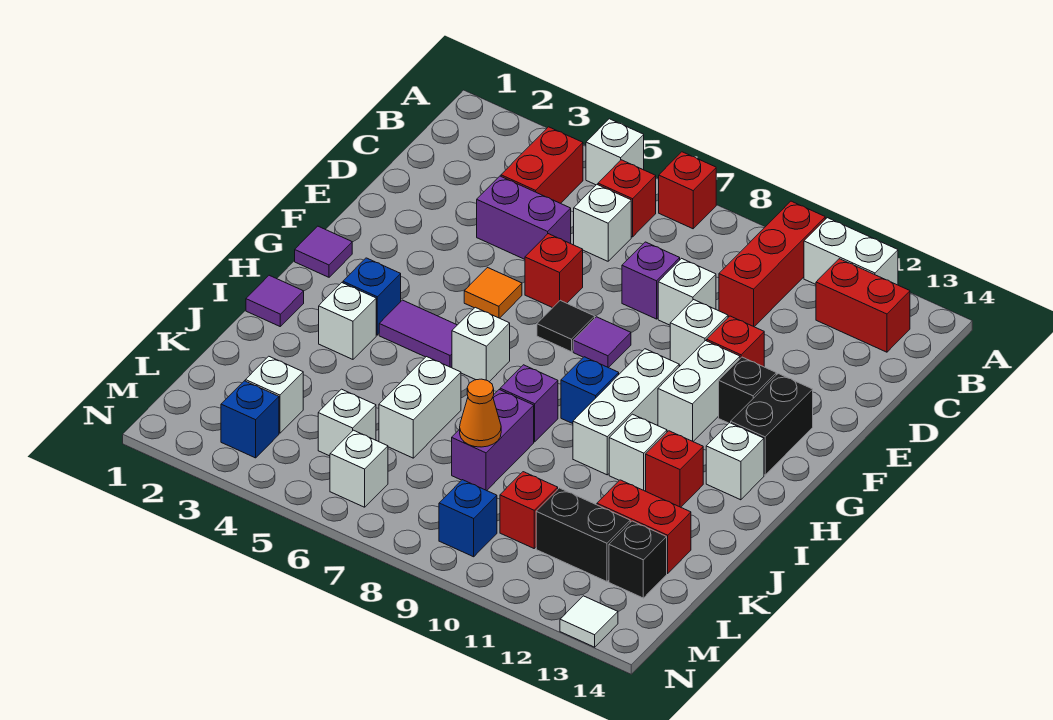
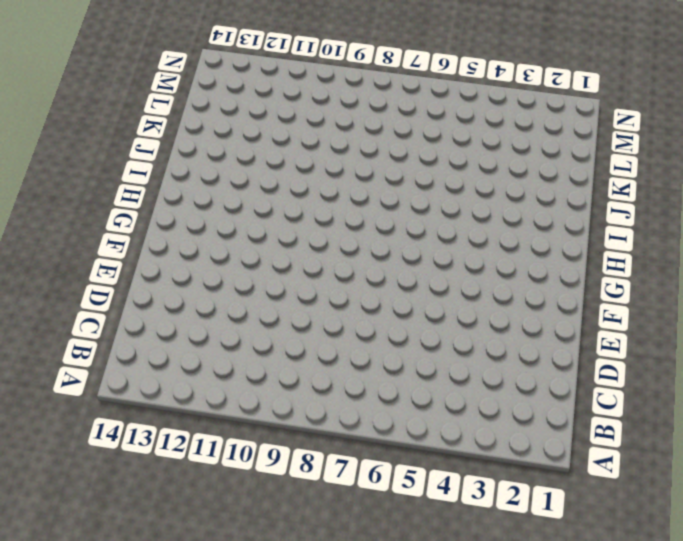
none -> white brick A5 level 1
none -> red brick A7 level 1
none -> red brick A10:C10 level 1
none -> white brick A11:A12 level 1

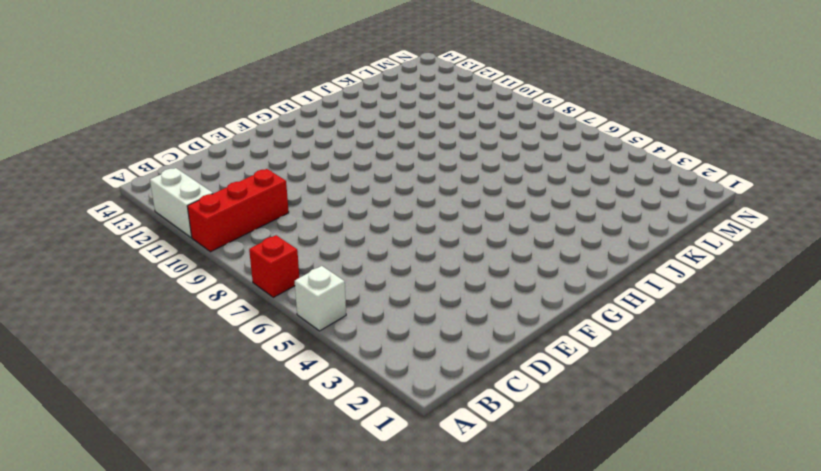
none -> red brick B4:C4 level 1
none -> red brick B6 level 1
none -> red brick B12:B13 level 1
none -> white brick C6 level 1

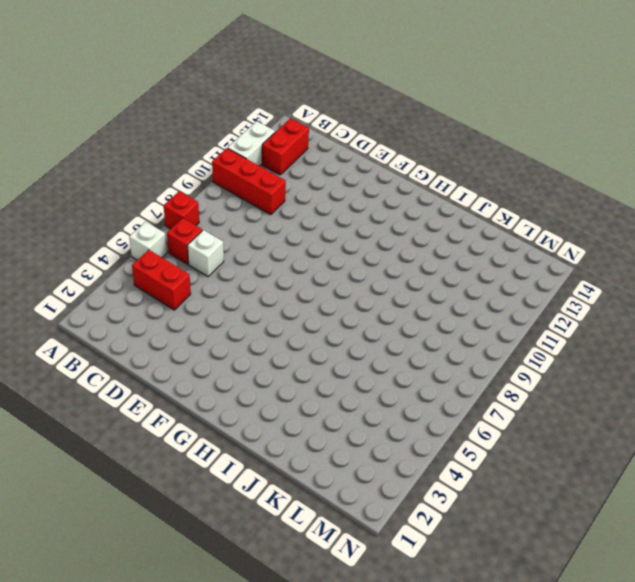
none -> purple brick D4:D5 level 1
none -> purple brick D8 level 1
none -> white brick D9 level 1
none -> red brick E6 level 1

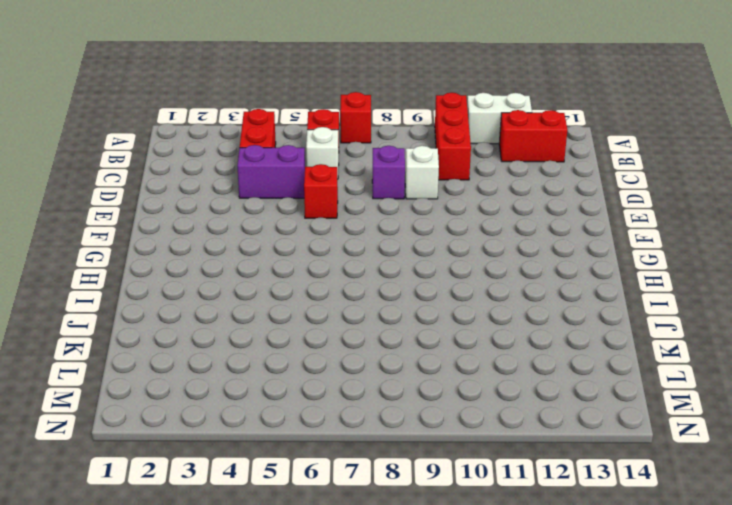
none -> white brick A5 level 1
none -> white brick E10 level 1
none -> red brick E11 level 1
none -> orange tile F5 level 1

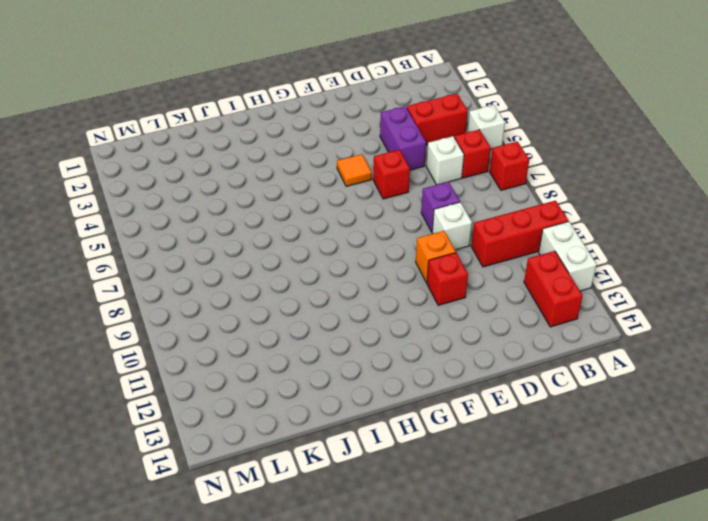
orange brick E10 level 1 -> white brick E10 level 1
none -> black tile F7 level 1
none -> purple tile F8 level 1
none -> white brick F11:G11 level 1
none -> black brick F12 level 1

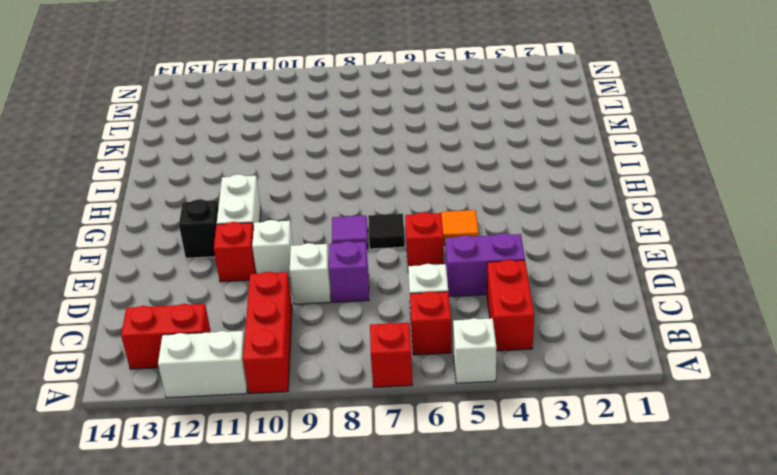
none -> black brick F13:G13 level 1
none -> purple tile G1 level 1
none -> white brick G10:I10 level 1
none -> blue brick H3 level 1

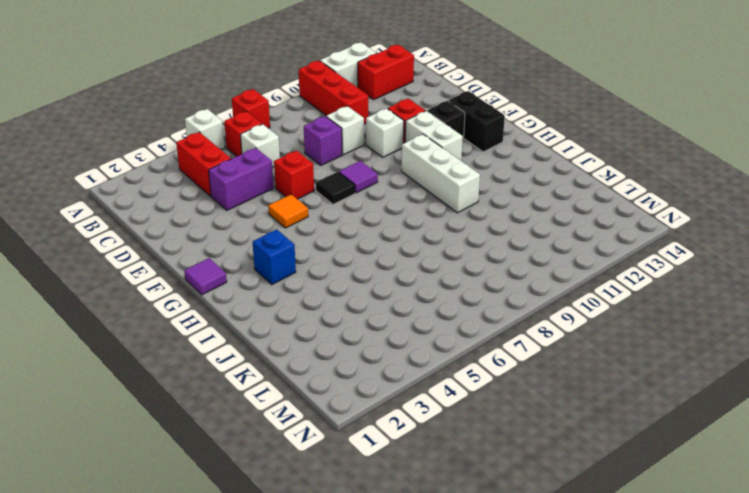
none -> purple tile H4:H5 level 1
none -> white brick H6 level 1
none -> blue brick H9 level 1
none -> white brick H13 level 1

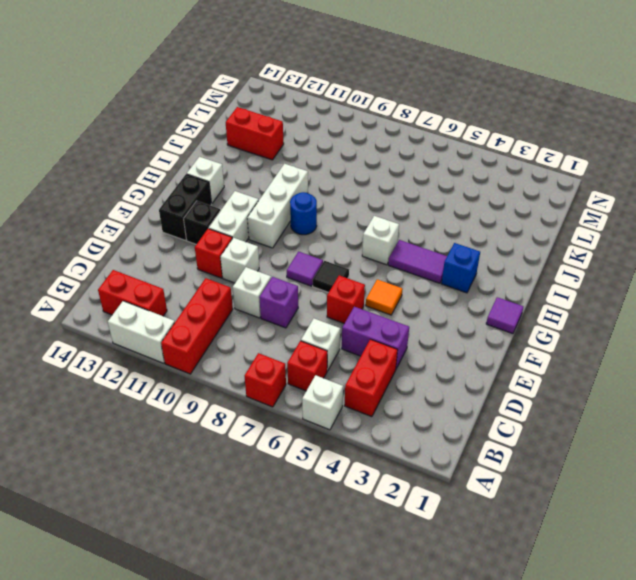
blue round brick H9 level 1 -> blue brick H9 level 1
none -> purple tile I1 level 1
none -> white brick I3 level 1
none -> purple brick I8 level 1
none -> white brick I11 level 1

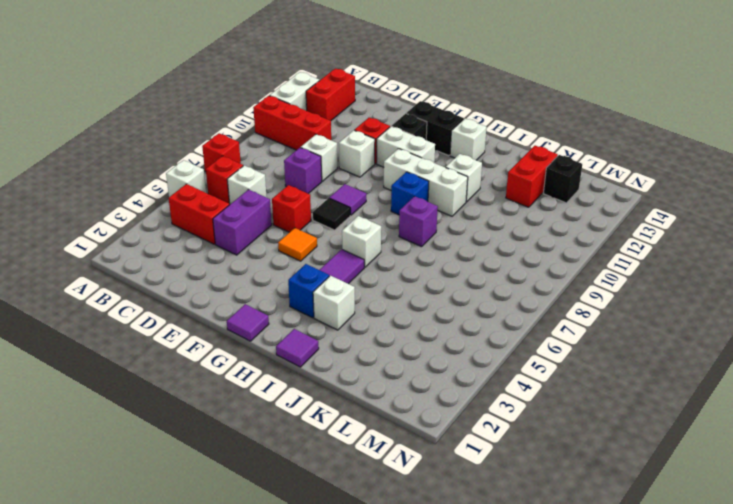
none -> red brick I12 level 1
none -> white brick J6:K6 level 1
none -> purple brick J8:K8 level 1
none -> white brick L3 level 1

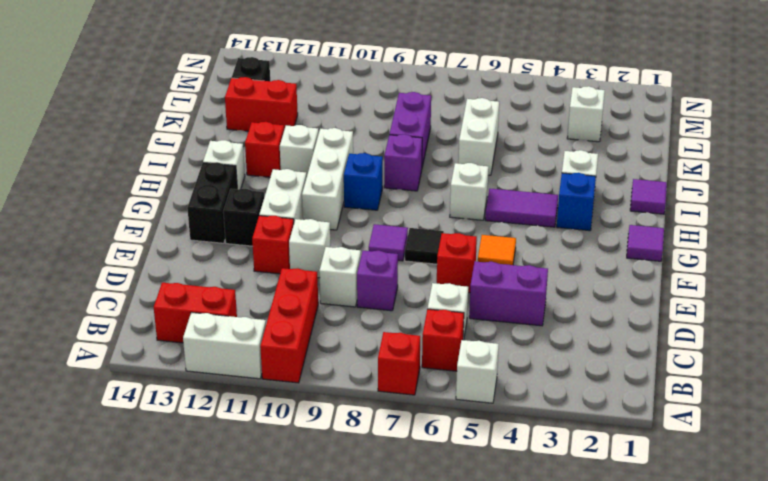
none -> red brick B4:C4 level 1
none -> white brick L5 level 1
none -> red brick L10 level 1
none -> black brick L11:L12 level 1

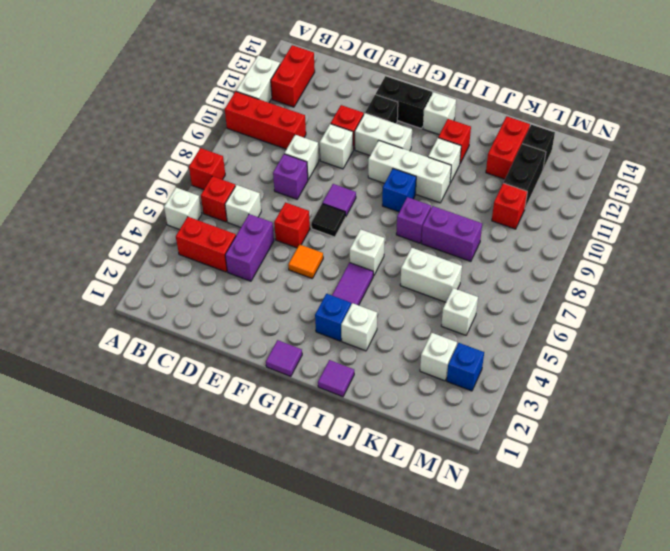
none -> white brick M6 level 1
none -> blue brick M9 level 1
none -> white tile N13 level 1
none -> orange cone K8 level 2

